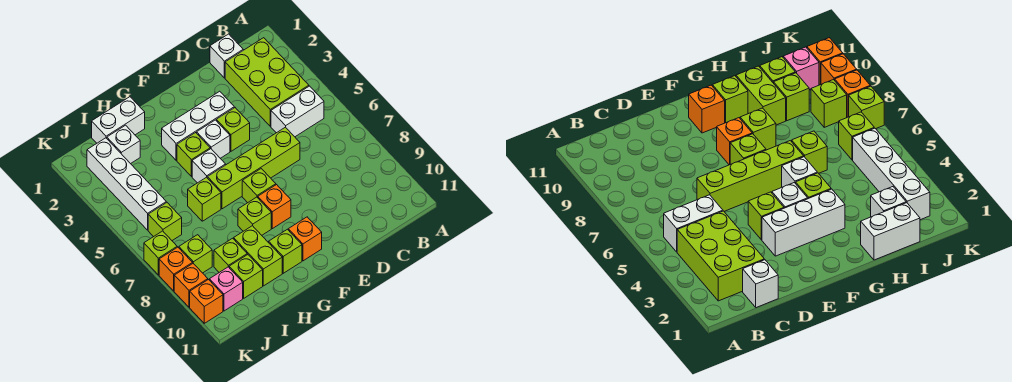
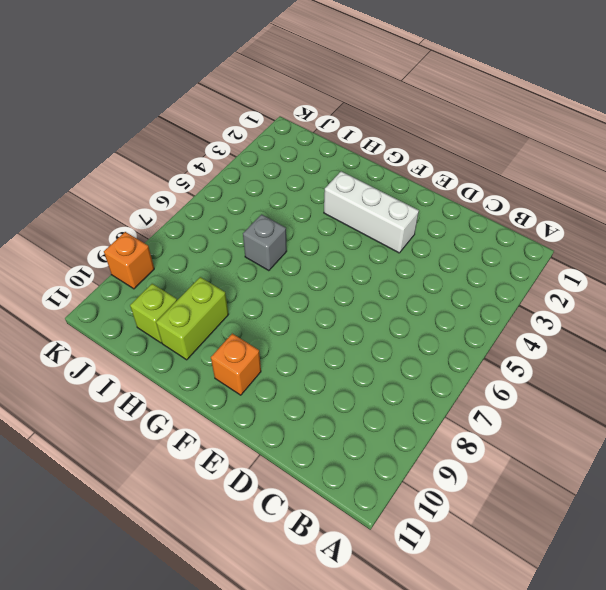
grey brick H6 level 1 -> lime brick H6 level 1
none -> lime brick B2:C4 level 1
none -> white brick B5:C5 level 1
none -> white brick C1 level 1

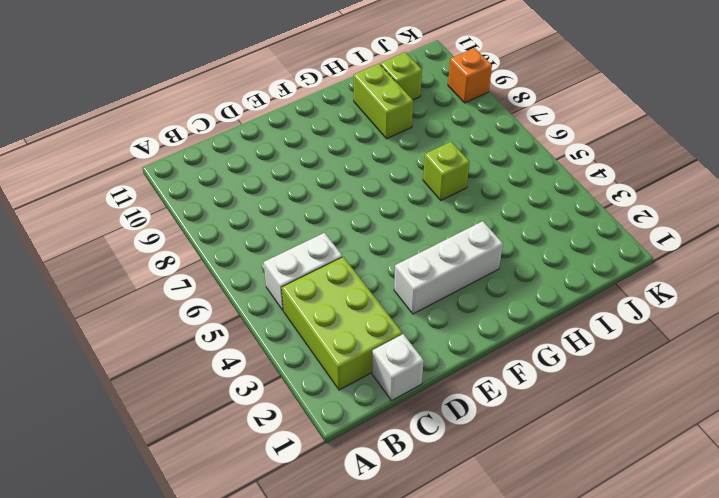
none -> lime brick D6:G6 level 1
none -> lime brick E4 level 1
none -> white brick F4 level 1

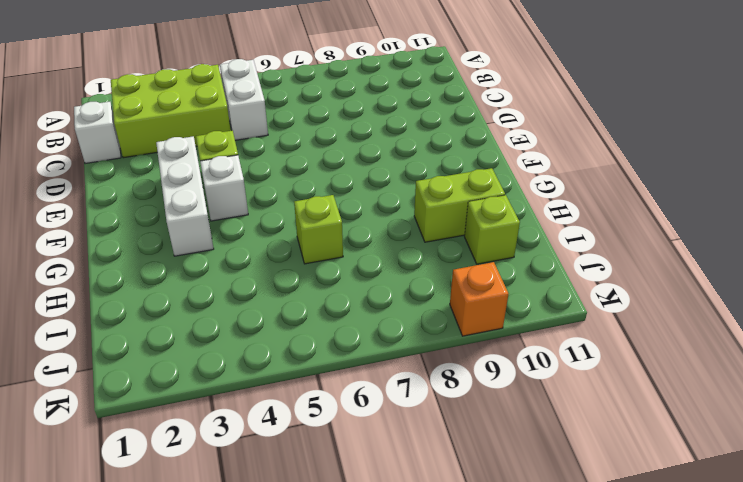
none -> lime brick D6:G6 level 1
none -> lime brick F7 level 1
none -> orange brick F8 level 1

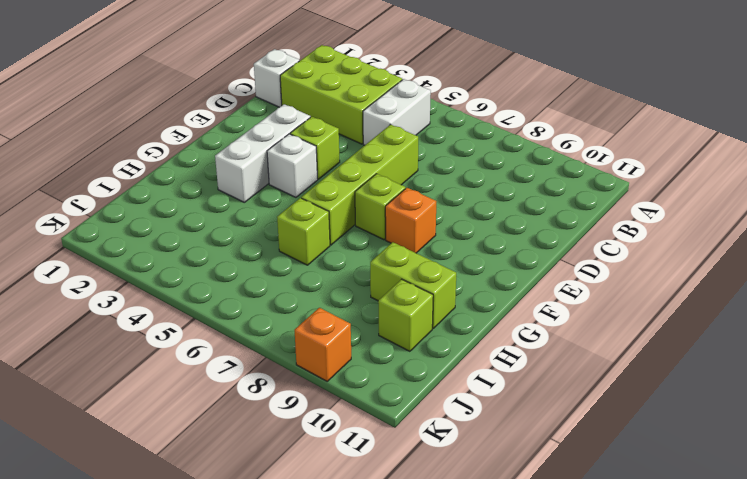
none -> orange brick F10 level 1
none -> lime brick G4 level 1
none -> white brick G5 level 1

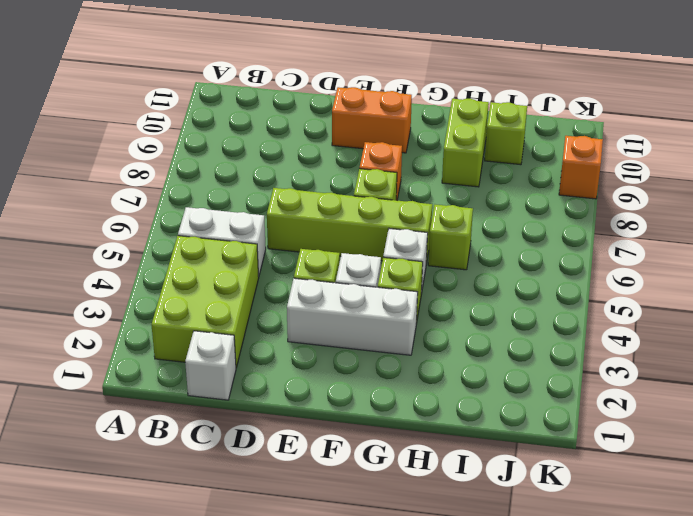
orange brick E10:F10 level 1 -> orange brick F10 level 1
none -> lime brick G8 level 1
none -> lime brick G10 level 1
none -> white brick H1:I1 level 1

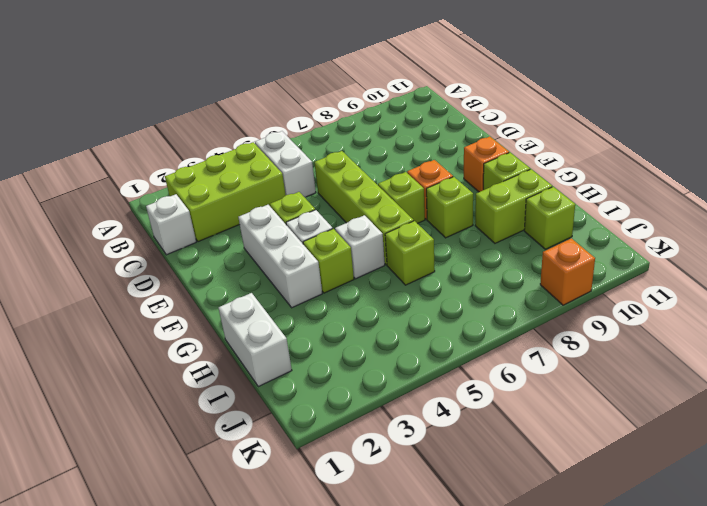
none -> white brick I2 level 1
none -> lime brick I9 level 1
none -> white brick J2:J5 level 1

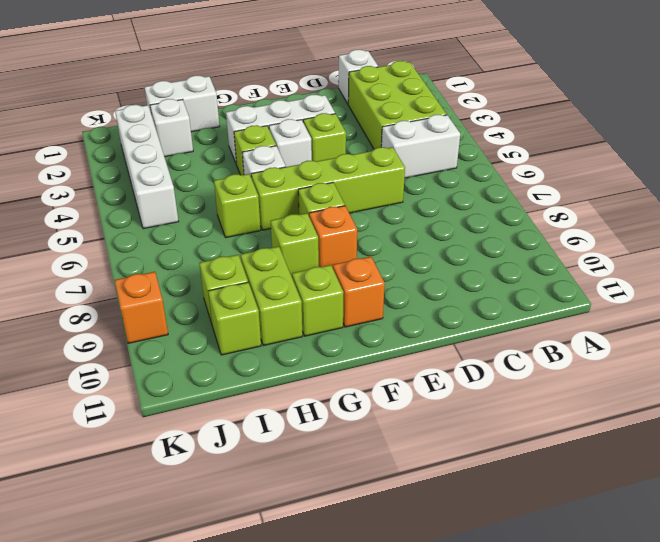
none -> lime brick J6 level 1
none -> lime brick J8 level 1
none -> pink brick J10 level 1

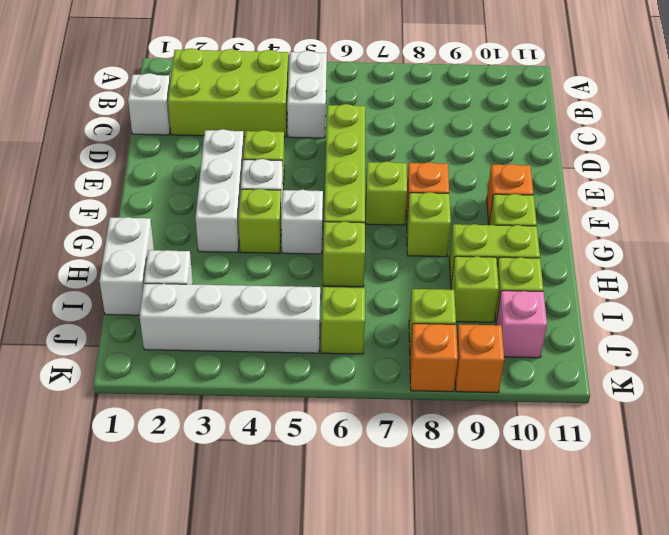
none -> lime brick K7 level 1
none -> orange brick K10 level 1

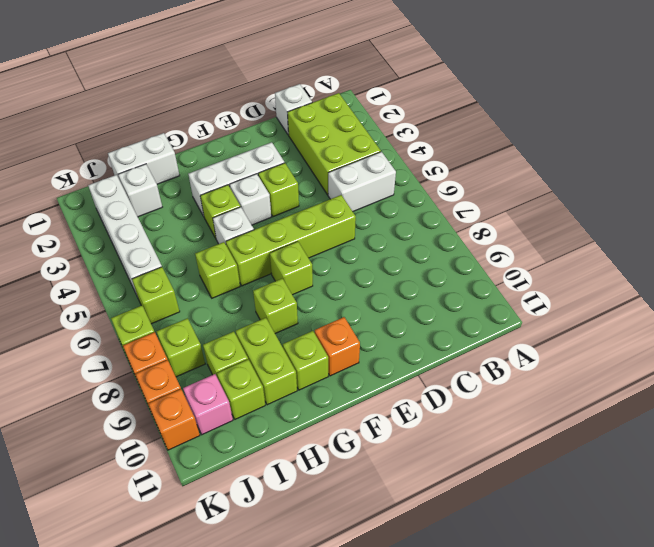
none -> orange brick F8 level 1

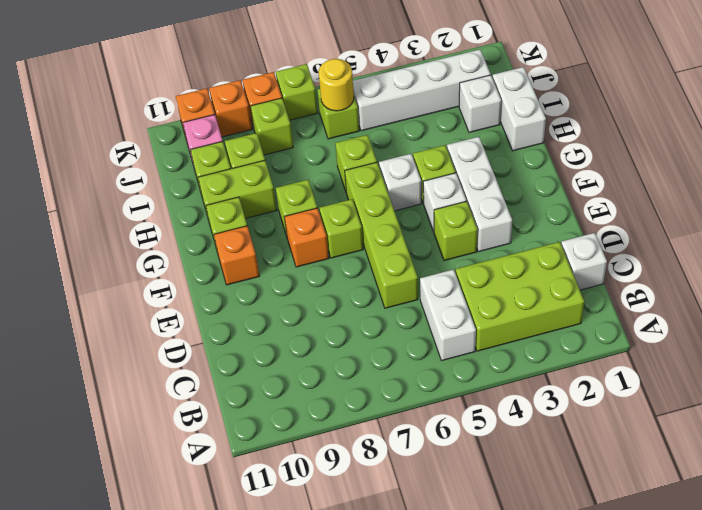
yellow round brick J6 level 2 -> none

